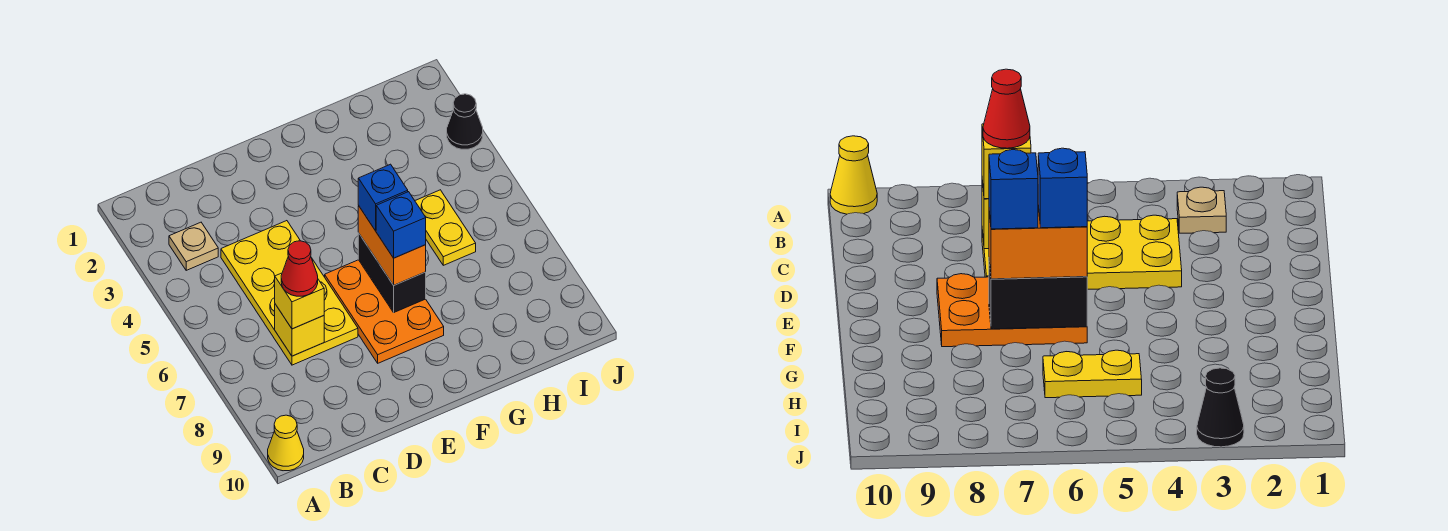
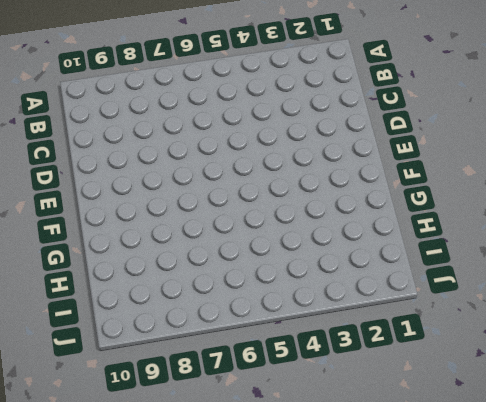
none -> yellow cone A10 level 1
none -> tan plate B3 level 1
none -> yellow plate C4:D7 level 1

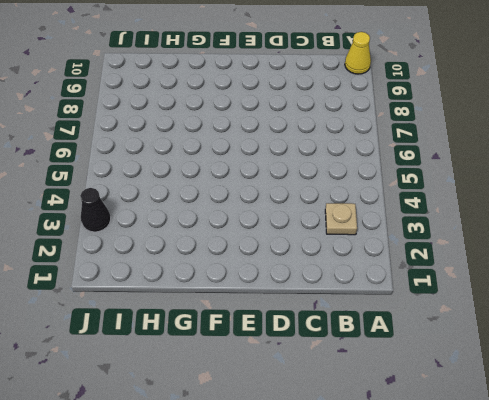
none -> yellow plate C4:D7 level 1
none -> orange plate E6:F8 level 1
none -> yellow plate H5:H6 level 1

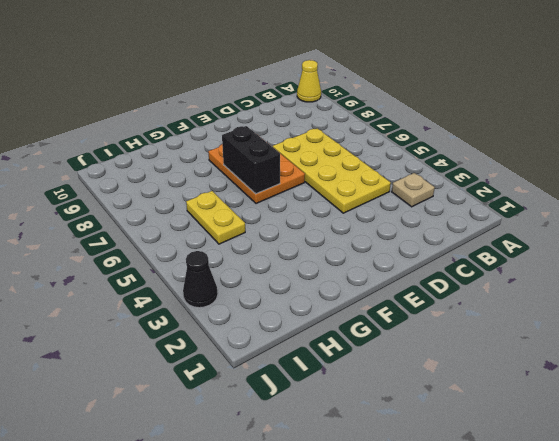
none -> yellow brick C7 level 2
none -> yellow brick C7 level 3
none -> orange brick F6:F7 level 3

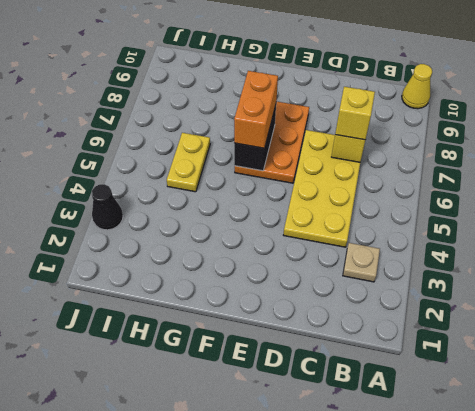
none -> red cone C7 level 4
none -> blue brick F6 level 4
none -> blue brick F7 level 4

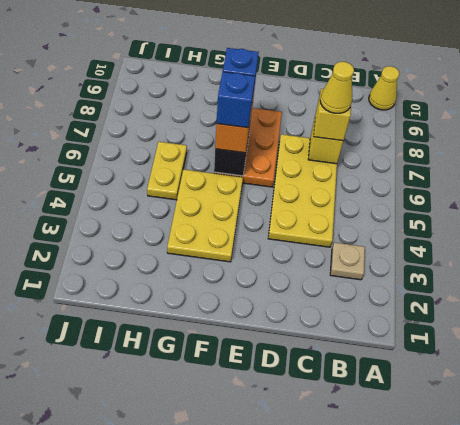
yellow cone C7 level 4 -> red cone C7 level 4
yellow plate F3:G5 level 1 -> none
none -> black cone J3 level 1

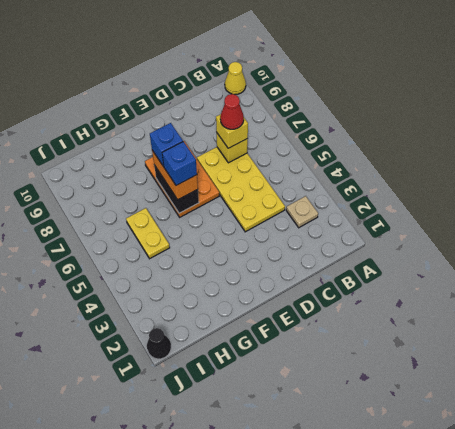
black cone J1 level 1 -> black cone J3 level 1

